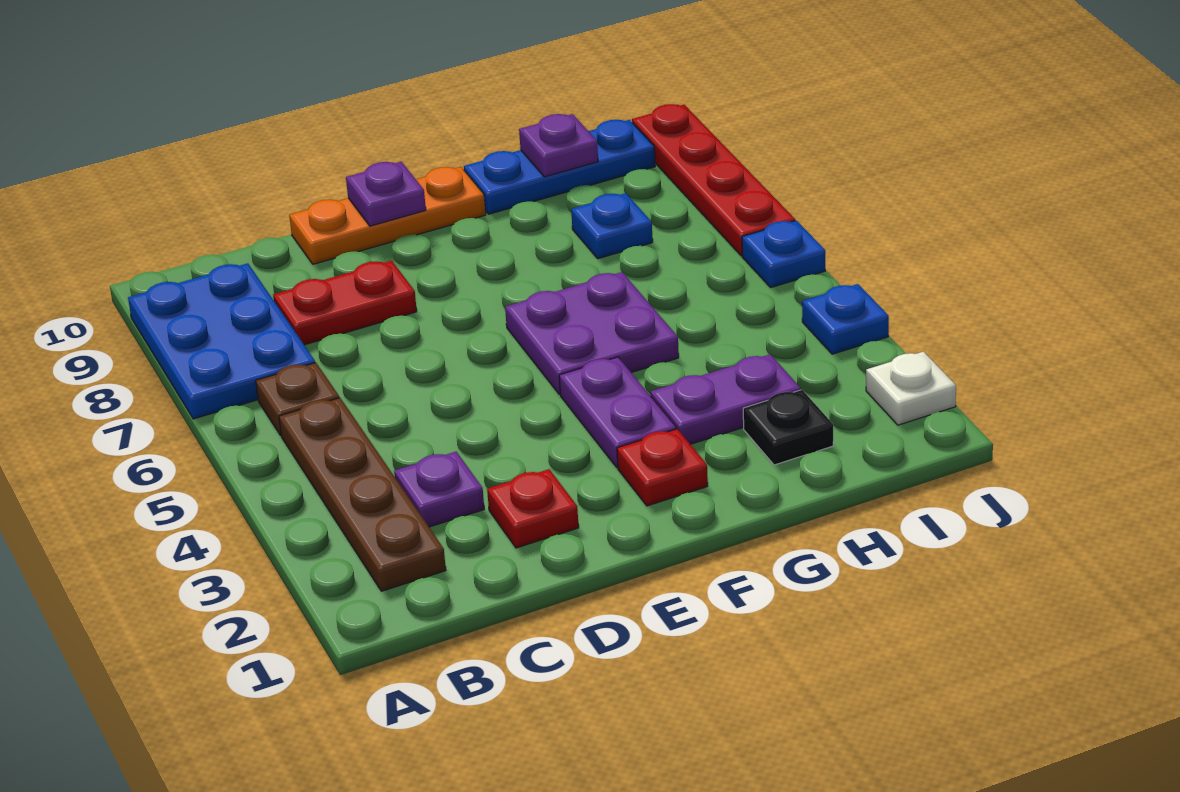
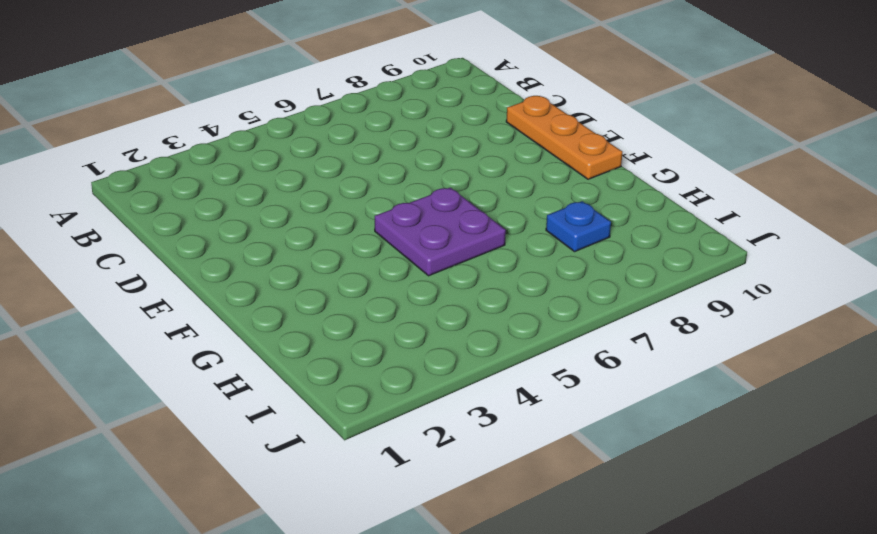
none -> blue plate A7:B9 level 1
none -> brown plate B2:B5 level 1
none -> brown plate B6 level 1

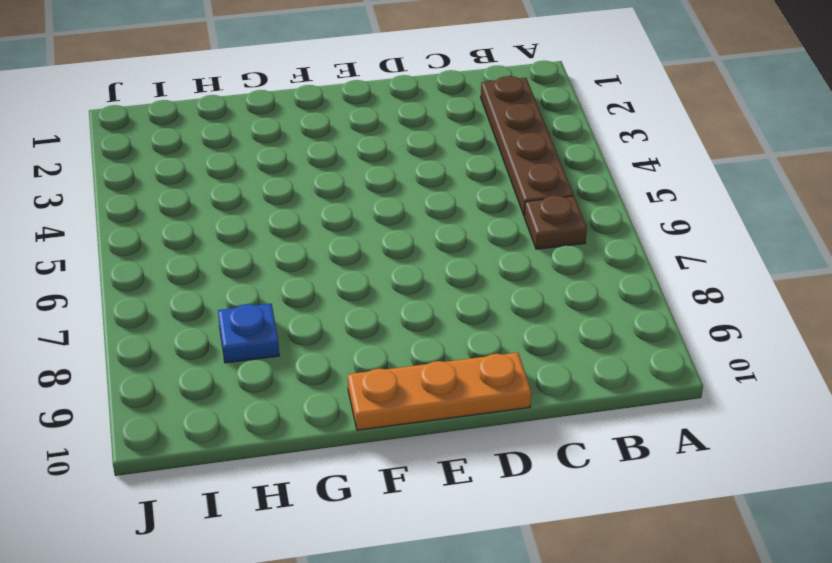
none -> blue plate A7:B9 level 1
none -> purple plate C3 level 1
none -> red plate C8:D8 level 1

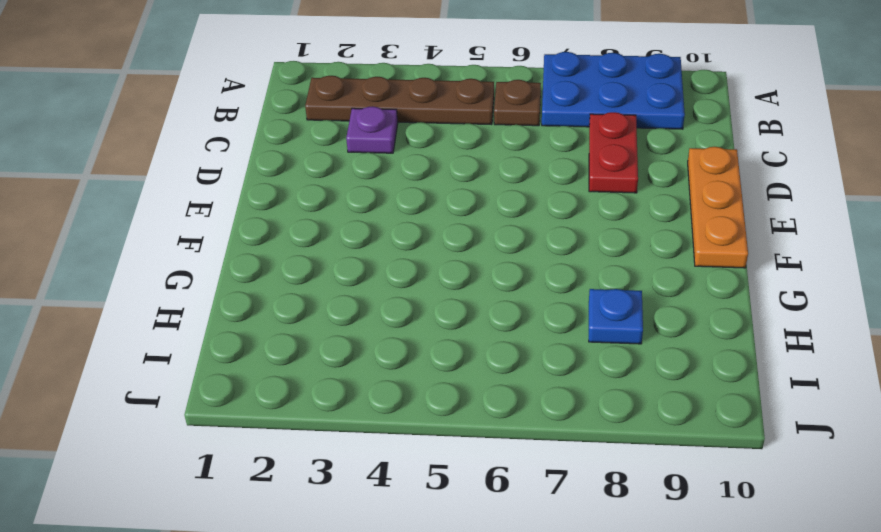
none -> red plate D2 level 1
none -> red plate F2 level 1
none -> purple plate F3:F4 level 1

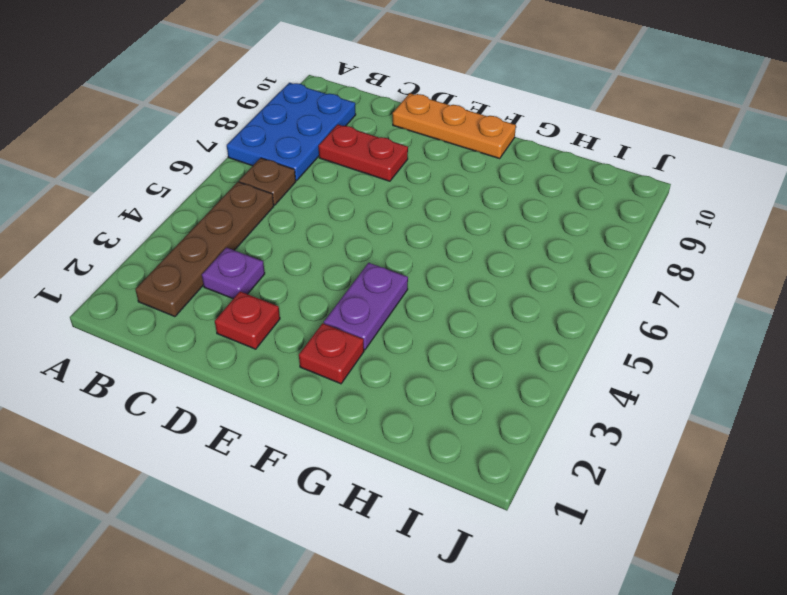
none -> purple plate F5:G6 level 1
none -> purple plate G3:H3 level 1
none -> blue plate G10:I10 level 1

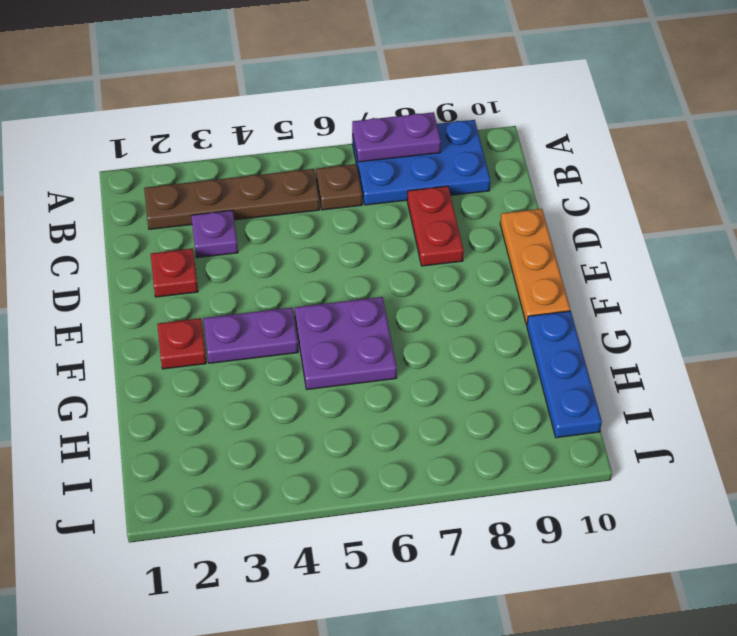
purple plate A7:A8 level 2 -> purple plate G3:H3 level 1
none -> black plate H2 level 1
none -> blue plate H8 level 1
none -> white plate J2 level 1

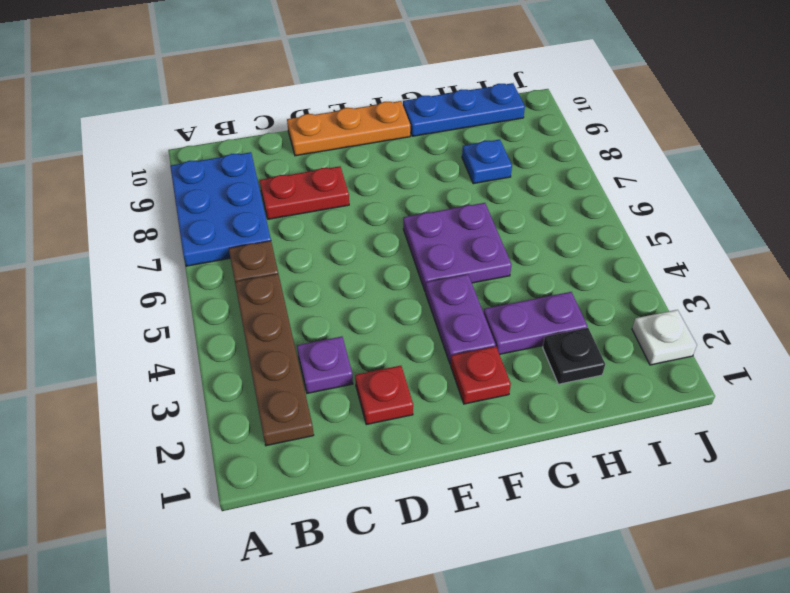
none -> blue plate J4 level 1
none -> blue plate J6 level 1
none -> red plate J7:J10 level 1

